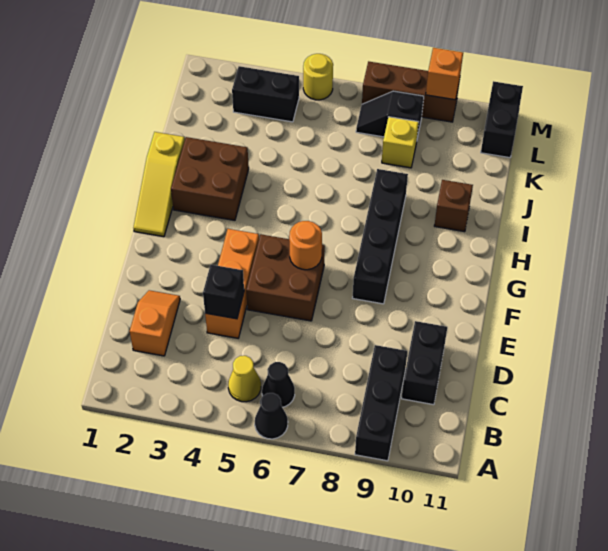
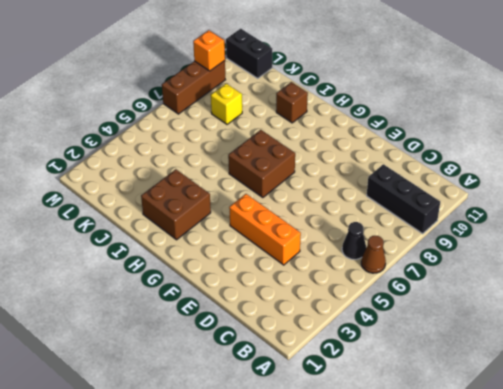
brown cone A6 level 1 -> black cone A6 level 1
brown brick G6:H7 level 1 -> brown brick E5:F6 level 1
none -> yellow cone B5 level 1
none -> orange slope C2:D2 level 1 top C
none -> black brick C10:D10 level 1

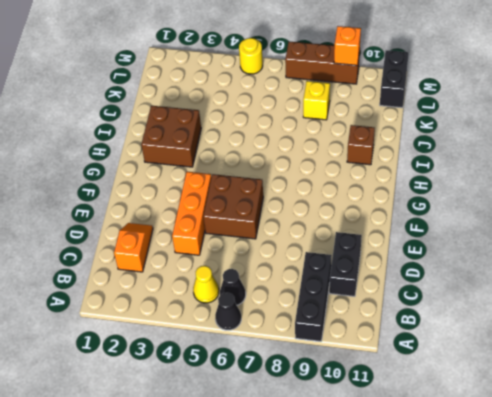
none -> black brick F8:I8 level 1
none -> yellow slope G1:I1 level 1 top I
none -> black brick L3:L4 level 1

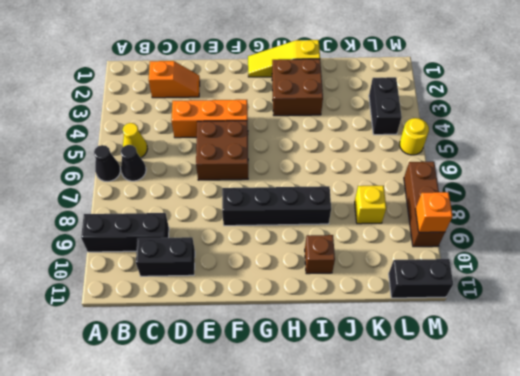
none -> black slope L7:L8 level 1 top 8
none -> black brick D4 level 2
none -> orange round brick F6 level 2

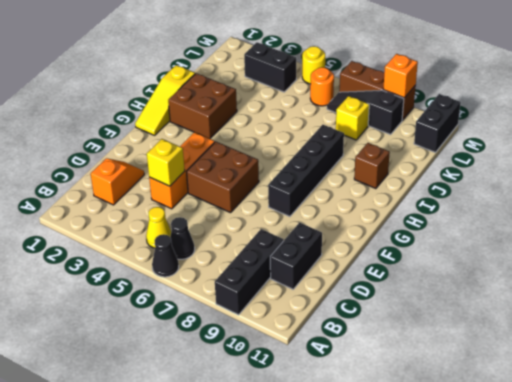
yellow brick D4 level 2 -> black brick D4 level 2
orange round brick L6 level 1 -> orange round brick F6 level 2
black slope L7:L9 level 1 top 9 -> black slope L7:L8 level 1 top 8

